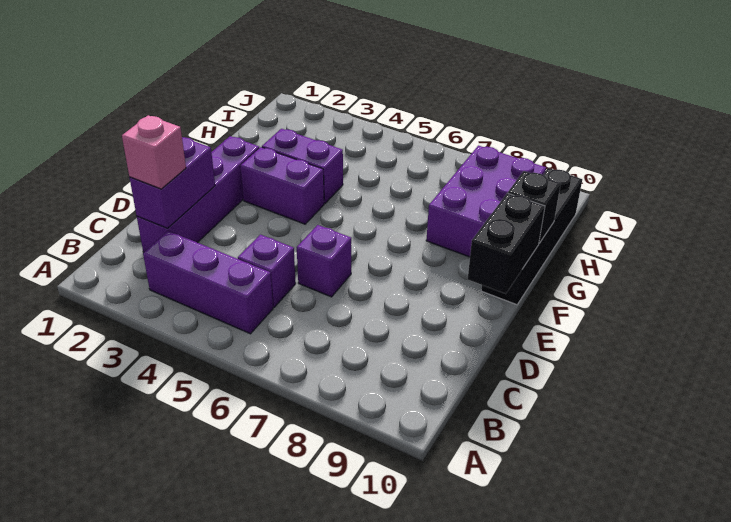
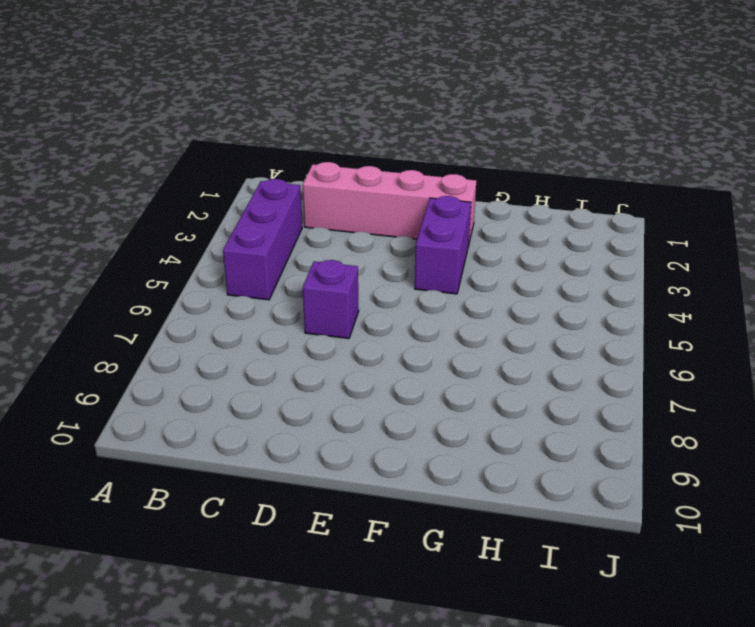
pink brick C2:F2 level 1 -> purple brick C2:F2 level 1
none -> purple brick C5 level 1
none -> black brick F10:I10 level 1
none -> purple brick G3:G4 level 1

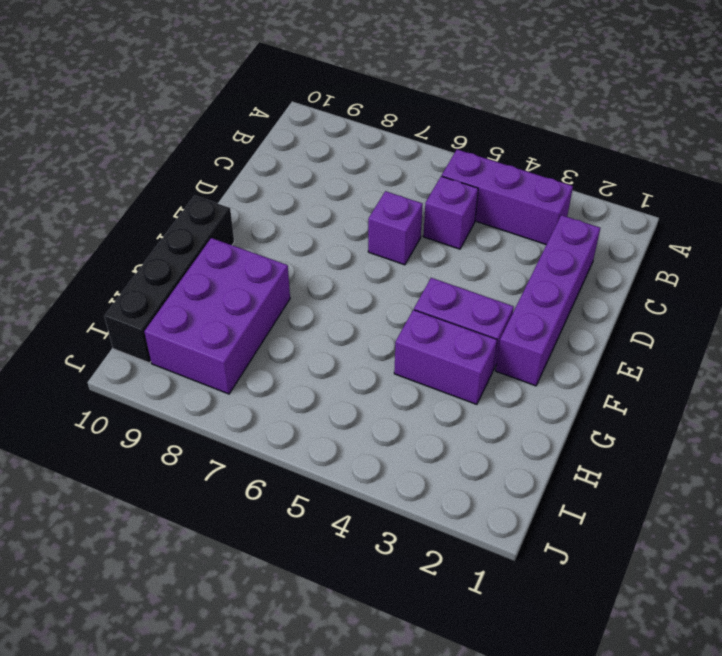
none -> purple brick C2:D2 level 2
none -> black brick E10:F10 level 2
none -> black brick G10 level 2

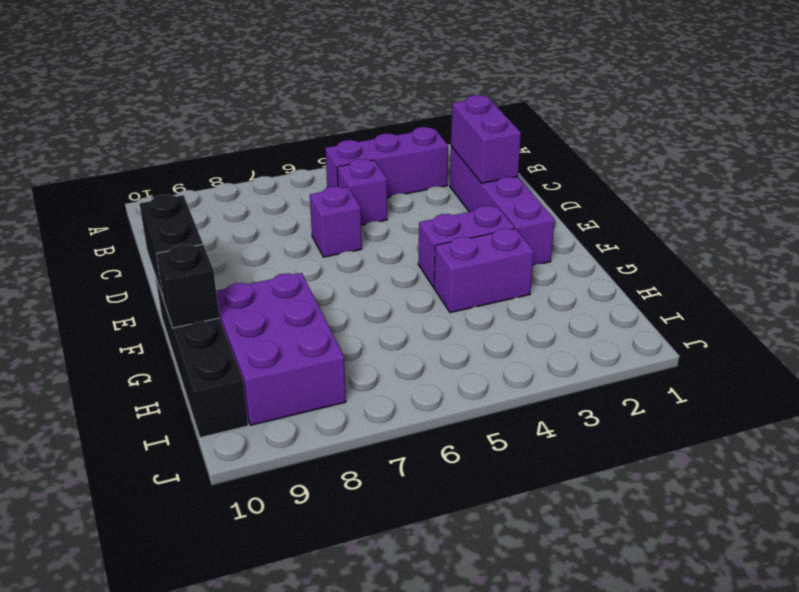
none -> pink brick C2 level 3

